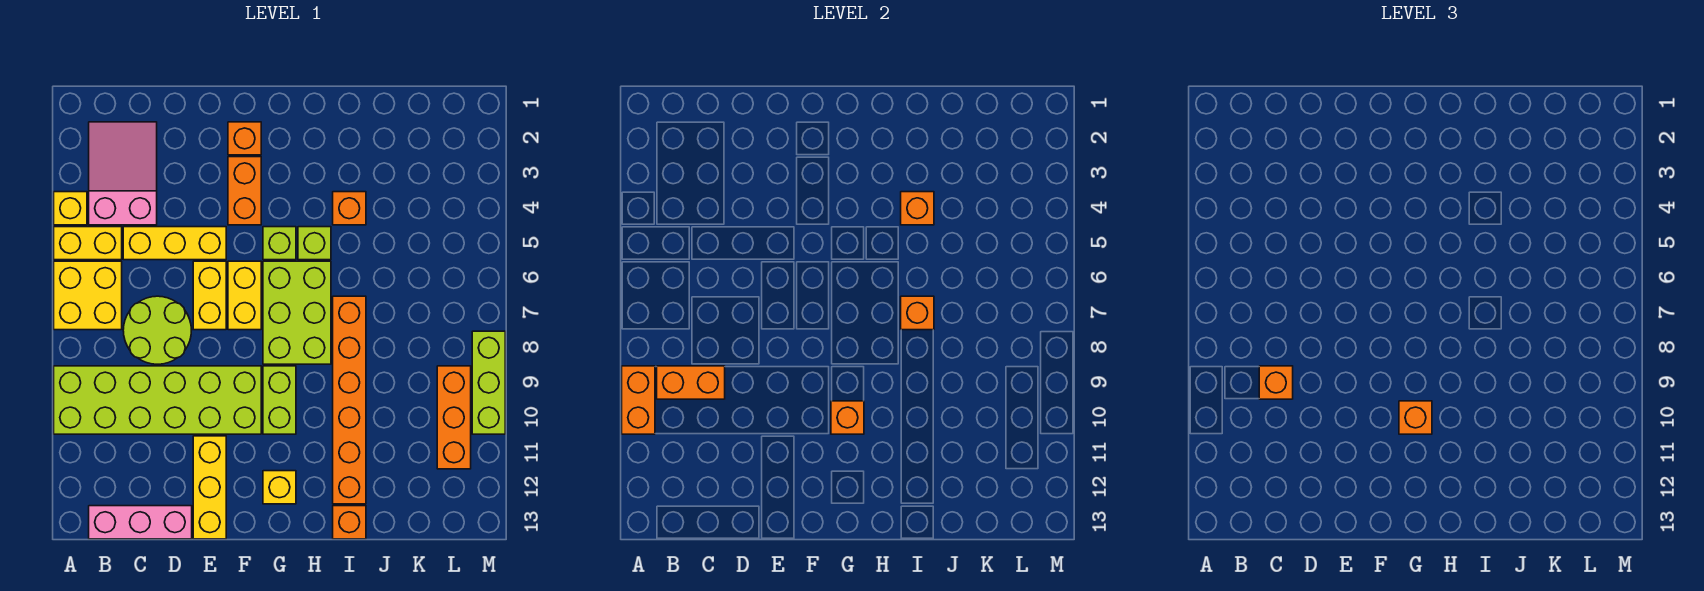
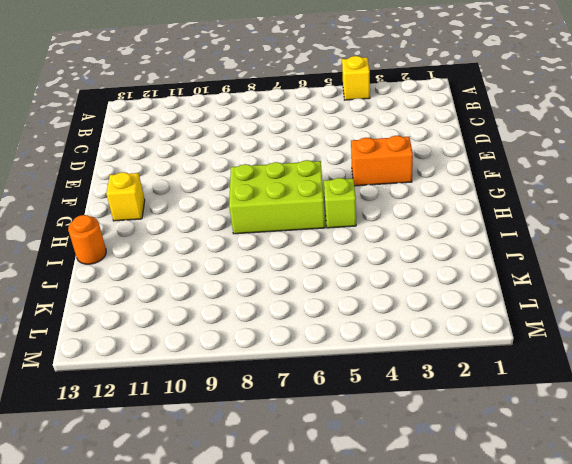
orange round brick I13 level 1 -> orange brick I13 level 1
none -> yellow brick A5:B5 level 1
none -> yellow brick A6:B7 level 1
none -> lime brick A9:F10 level 1
none -> pink slope B2:C4 level 1 top 4

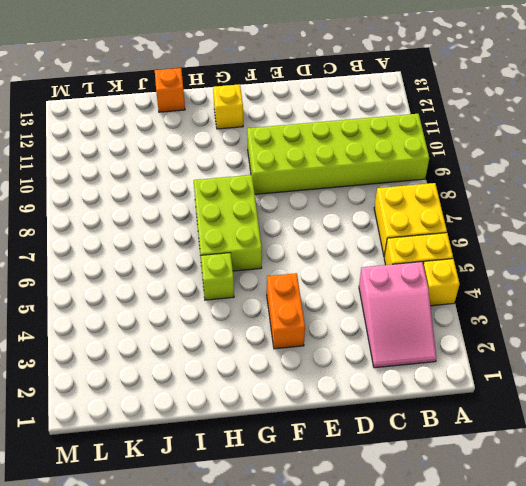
none -> pink brick B13:D13 level 1
none -> yellow brick C5:E5 level 1
none -> lime round brick C7:D8 level 1
none -> yellow brick E6:E7 level 1

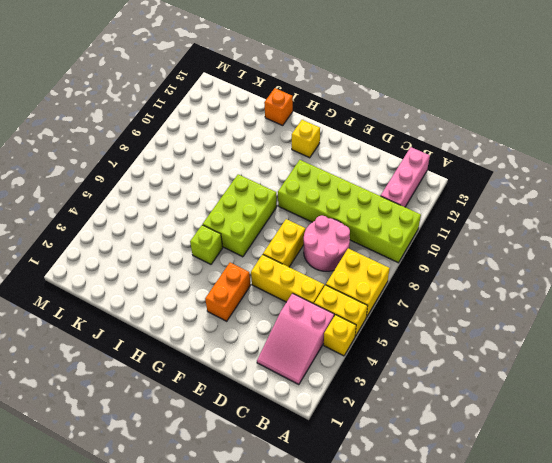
pink brick B11:B13 level 1 -> pink brick B13:D13 level 1
pink round brick C7:D8 level 1 -> lime round brick C7:D8 level 1
none -> yellow brick E11:E13 level 1
none -> orange brick F2 level 1
none -> yellow brick F6:F7 level 1
none -> lime brick G5 level 1

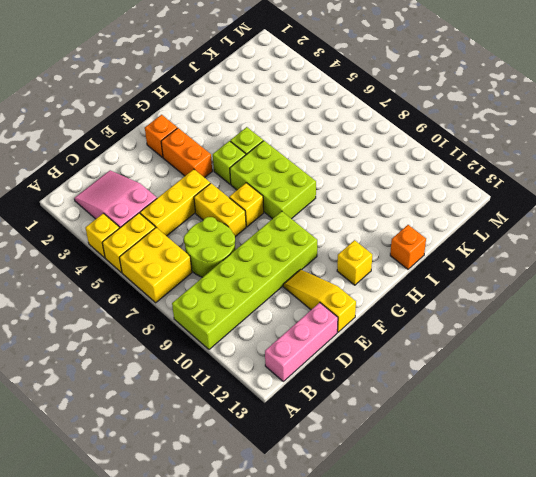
yellow slope E11:E13 level 1 top 13 -> yellow brick E11:E13 level 1
yellow brick F7 level 1 -> yellow brick F6:F7 level 1
none -> lime brick G9:G10 level 1
none -> orange brick I4 level 1
none -> orange brick I7:I12 level 1
none -> orange brick L9:L11 level 1

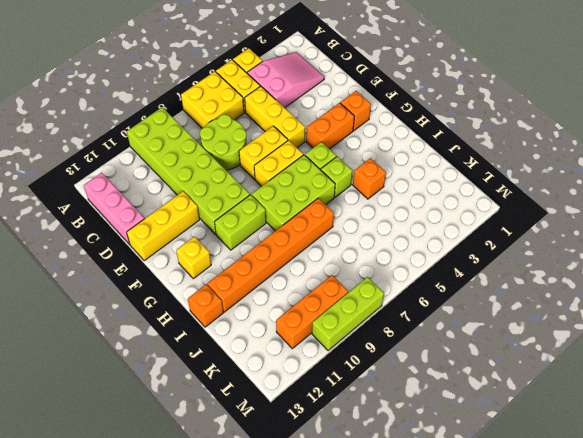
none -> orange brick A9:A10 level 2
none -> orange brick B9:C9 level 2
none -> orange brick G10 level 2
none -> orange brick I4 level 2

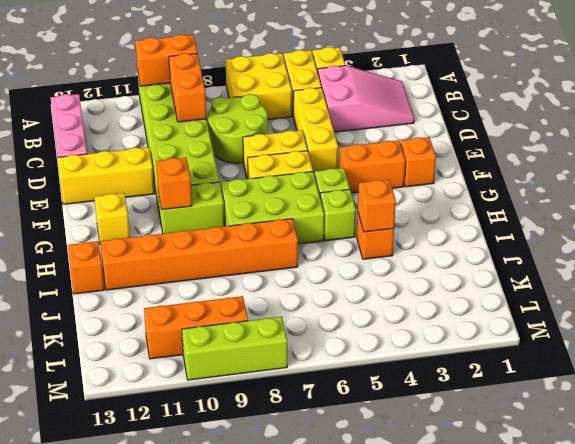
none -> orange brick I7 level 2
none -> orange brick C9 level 3
none -> orange brick G10 level 3

